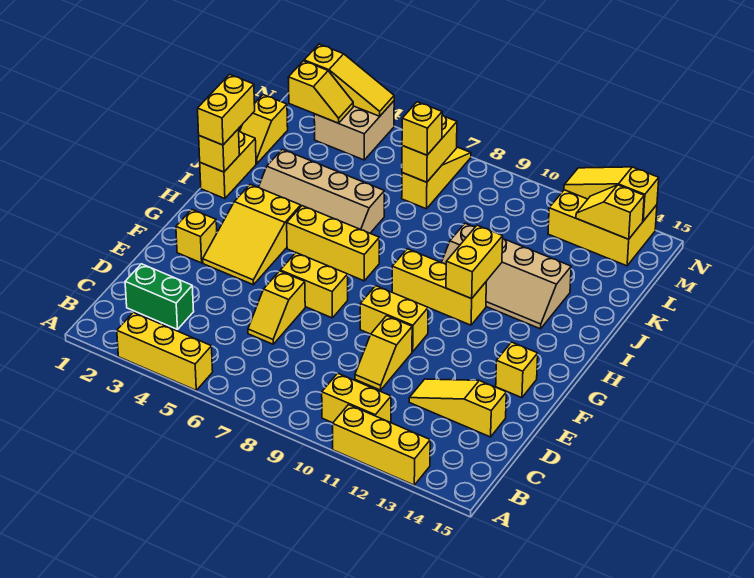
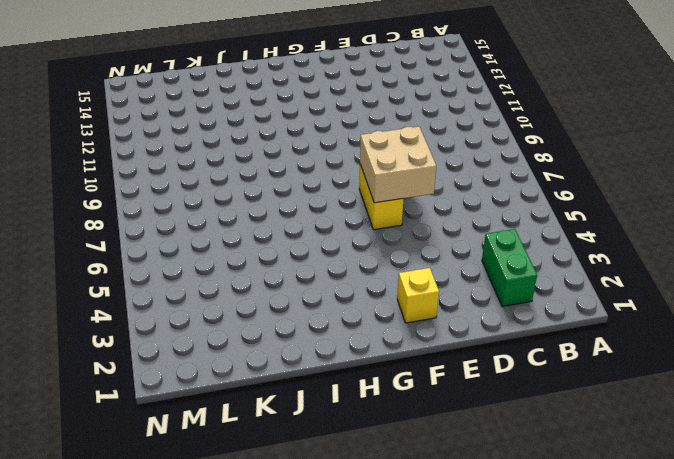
tan brick E6:F7 level 2 -> tan brick M3:N4 level 1
none -> yellow brick A3:A5 level 1
none -> yellow brick A11:A13 level 1
none -> yellow brick B10:B11 level 1
none -> yellow slope D6:E6 level 1 top E

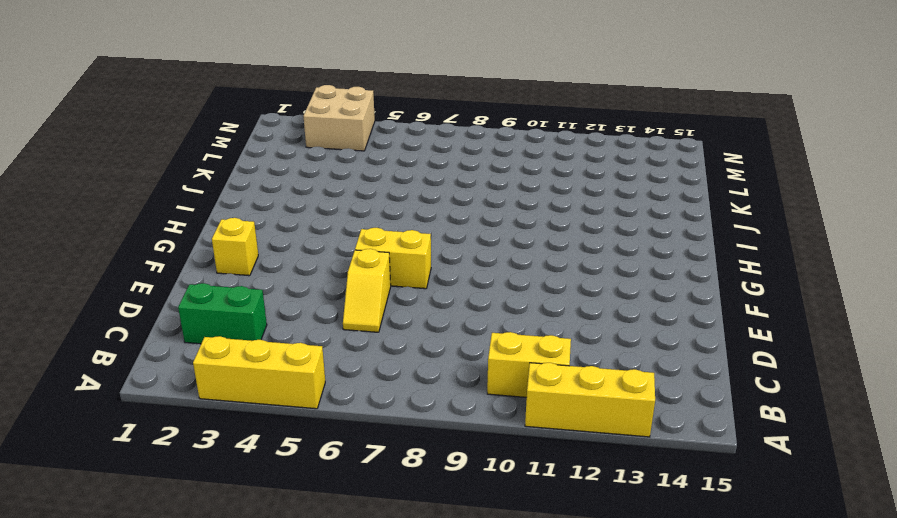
none -> yellow slope D10:E10 level 1 top E
none -> yellow slope D12:D14 level 1 top 14
none -> yellow slope F3:H4 level 1 top H
none -> yellow brick F9:F10 level 1

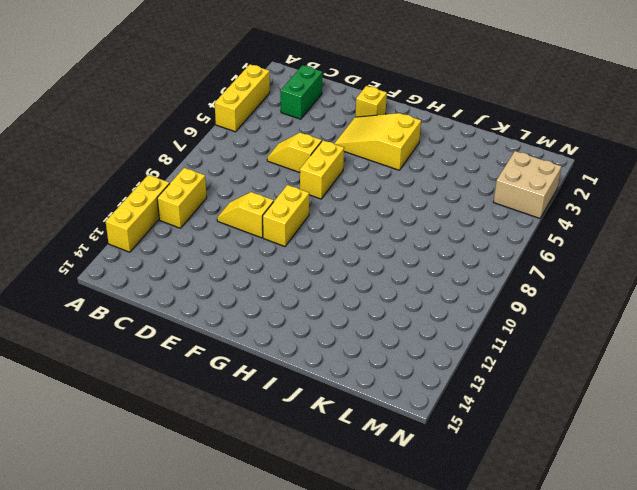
none -> yellow slope D12:D14 level 1 top 14
none -> yellow brick F14 level 1
none -> yellow brick H5:H7 level 1
none -> yellow brick H9:H11 level 1

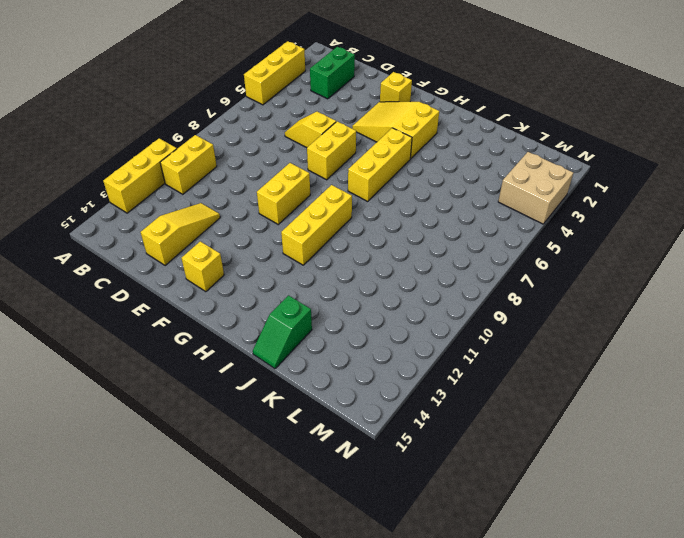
green slope J14:J15 level 1 top 14 -> none
none -> yellow slope D10:E10 level 1 top E
none -> yellow brick I1:J1 level 1
none -> tan slope I3:J6 level 1 top J
none -> tan slope I10:J13 level 1 top J

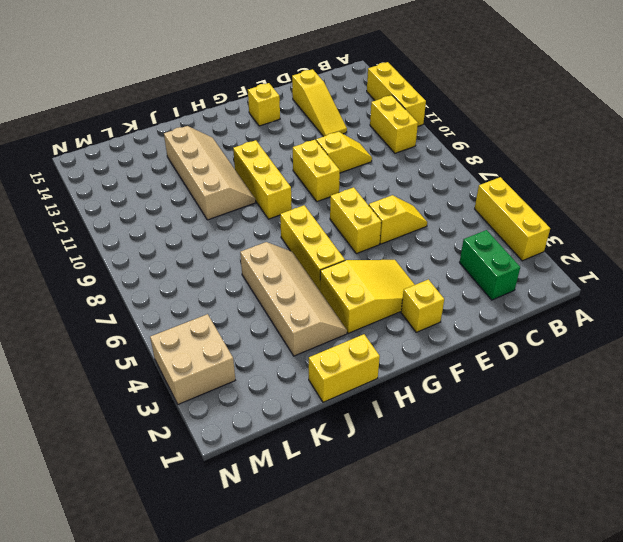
none -> yellow slope K1:L1 level 1 top L
none -> yellow slope L7:N7 level 1 top L
none -> yellow brick M12:N14 level 1
none -> yellow brick H11:I11 level 2

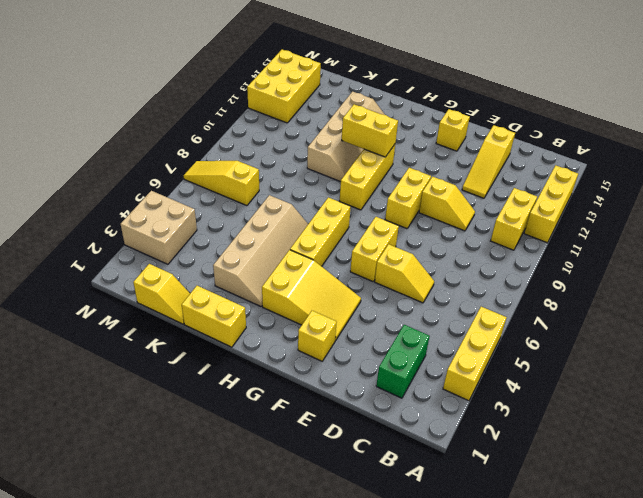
none -> yellow brick I1 level 2
none -> yellow brick L7:M7 level 2
none -> yellow slope M2:M3 level 2 top 2
none -> yellow slope M13:M14 level 2 top 14

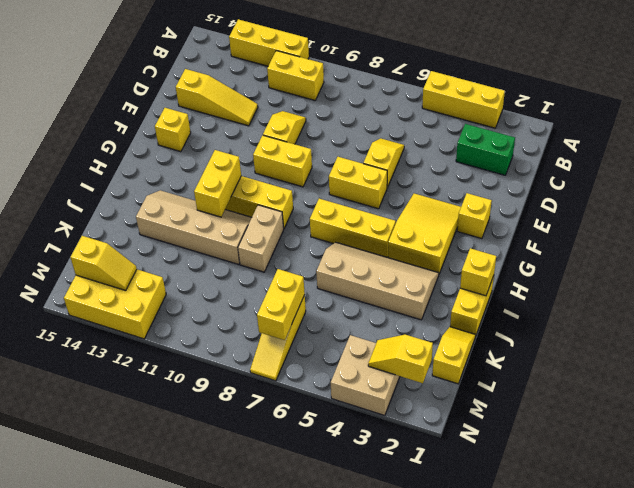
tan brick I9:J9 level 1 -> none
none -> yellow slope N2:N4 level 2 top 2
none -> yellow slope N12:N14 level 2 top 14
none -> yellow brick I1:J1 level 3
none -> yellow brick L7 level 3

